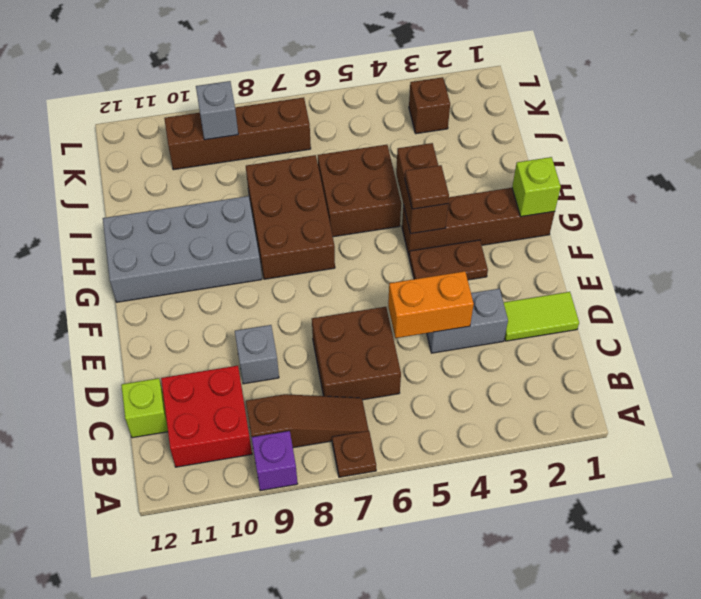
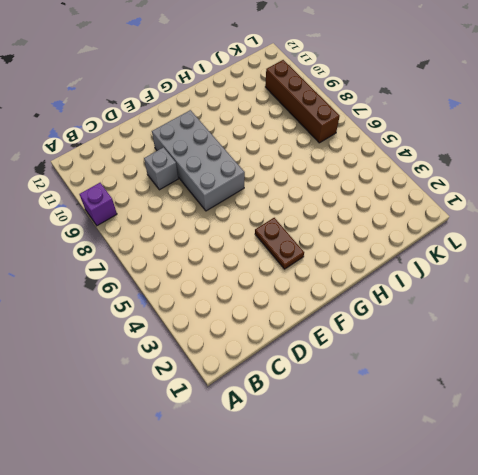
grey brick E7:F10 level 1 -> grey brick G9:H12 level 1
none -> brown plate A7 level 1
none -> brown slope B7:B9 level 1 top 9
none -> red brick B10:C11 level 1

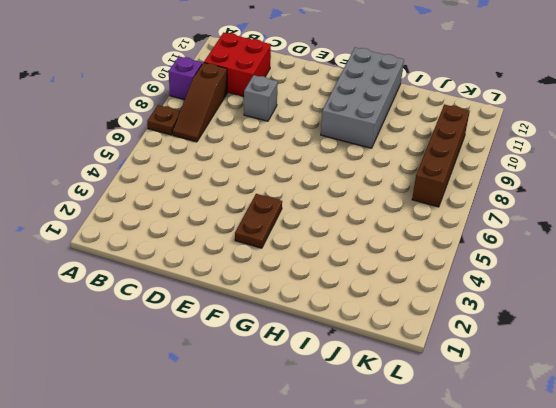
none -> brown brick C6:D7 level 1
none -> lime brick C12 level 1
none -> lime tile D1:D2 level 1

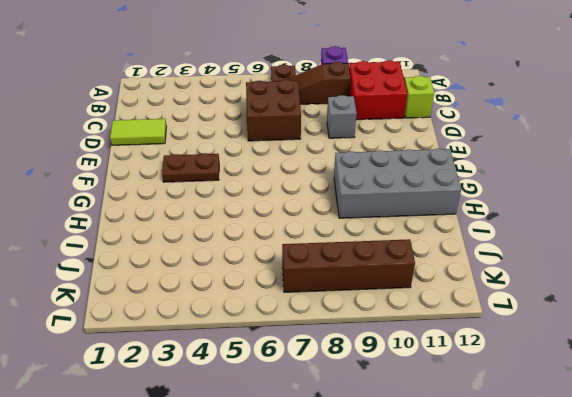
none -> grey brick D3:D4 level 1
none -> brown brick G1:G4 level 1
none -> brown brick G7:I8 level 1

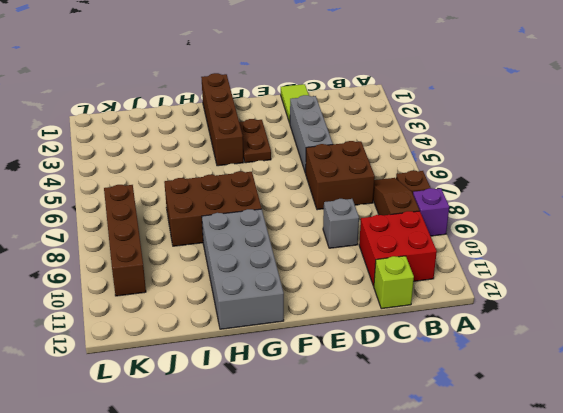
grey brick D3:D5 level 1 -> grey brick D3:D4 level 1
none -> brown brick H5:I6 level 1
none -> brown brick K3 level 1
none -> orange brick D4:D5 level 2

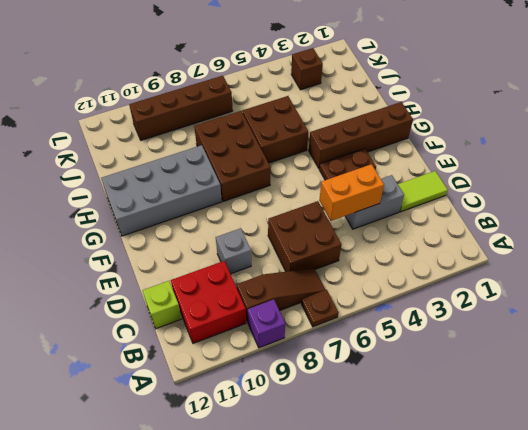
none -> lime brick G1 level 2
none -> brown brick G4:H4 level 2
none -> grey brick K9 level 2

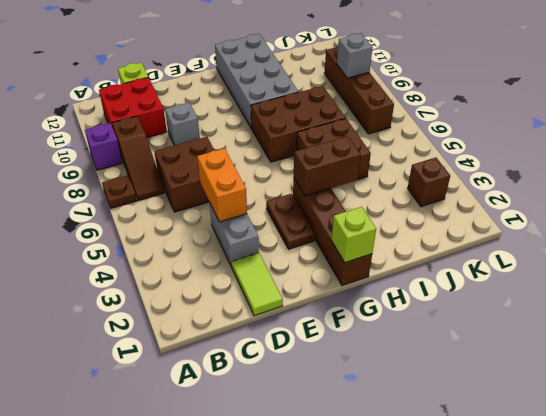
none -> brown tile G4 level 3

